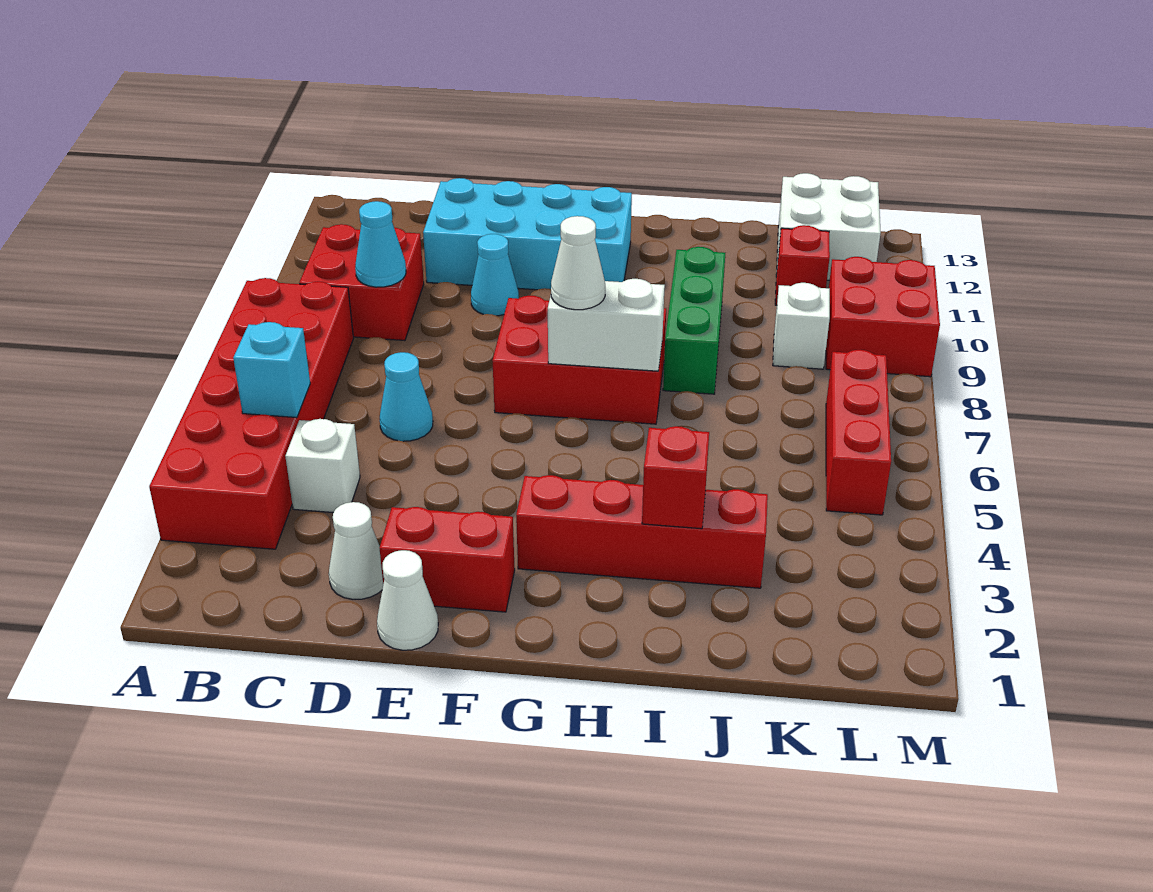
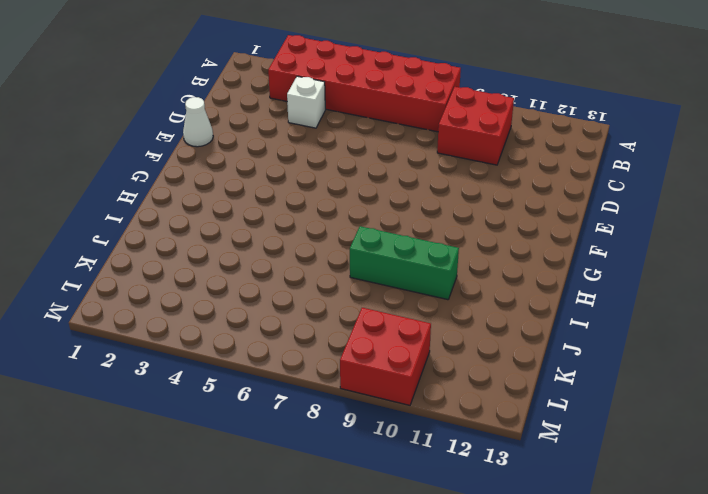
none -> white cone D2 level 1
none -> cyan cone D6 level 1
none -> cyan brick D11:G12 level 1

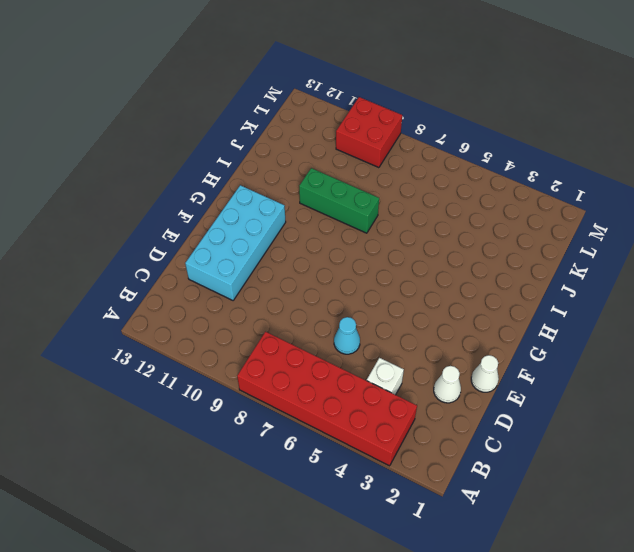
none -> red brick B9:C10 level 1
none -> red brick E2:F2 level 1
none -> cyan cone E10 level 1

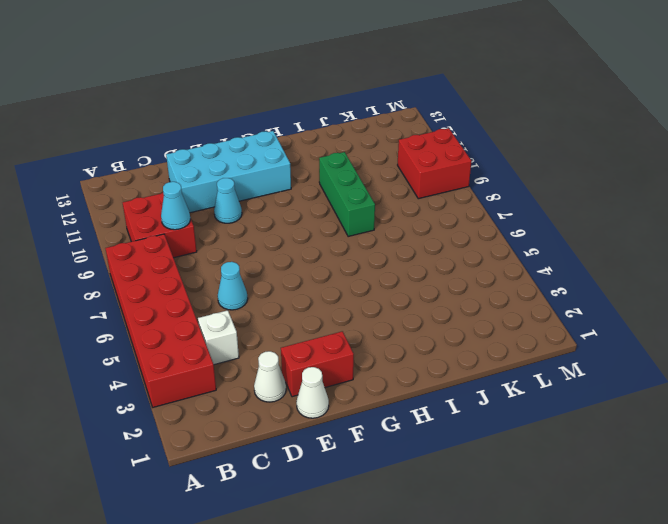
none -> red brick F7:H8 level 1
none -> red brick G3:J3 level 1
none -> white brick K9 level 1

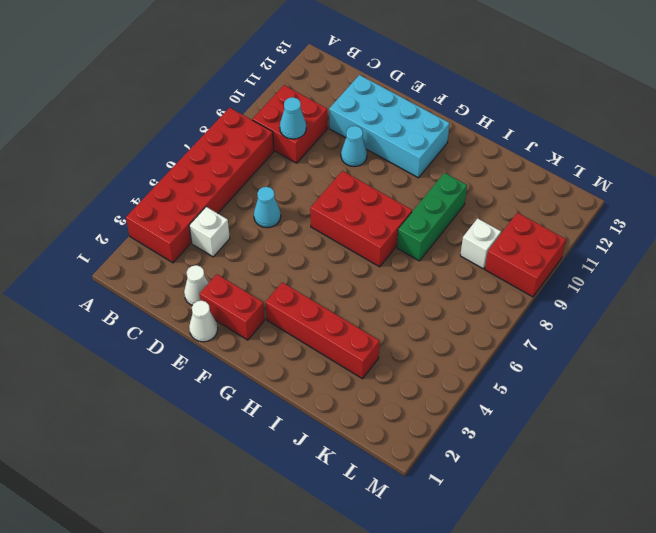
none -> red brick K11 level 1
none -> white brick K12:L13 level 1
none -> red brick L5:L7 level 1

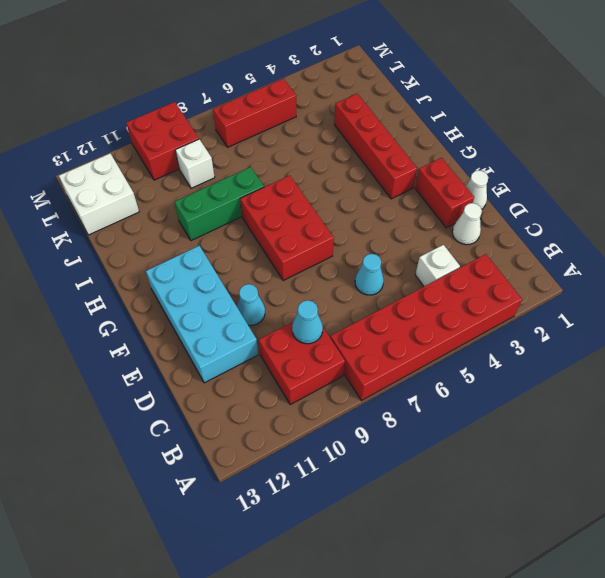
none -> red brick K11 level 1
none -> cyan brick B5 level 2
none -> white brick G7:H7 level 2

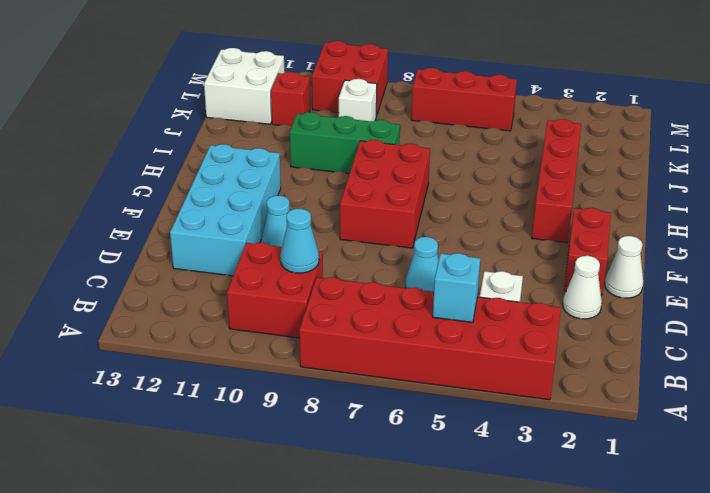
none -> white brick G7:H7 level 2
none -> red brick I3 level 2
none -> white cone G7 level 3

